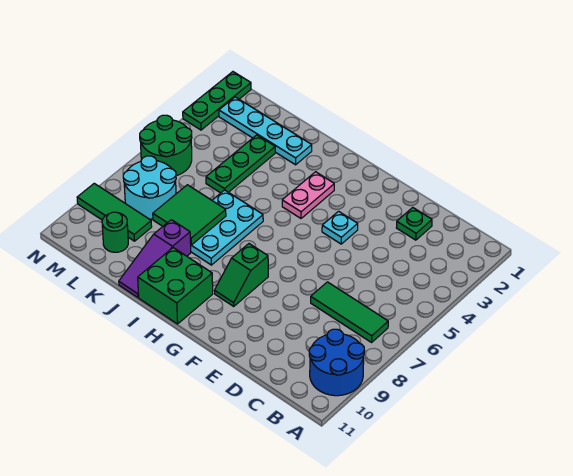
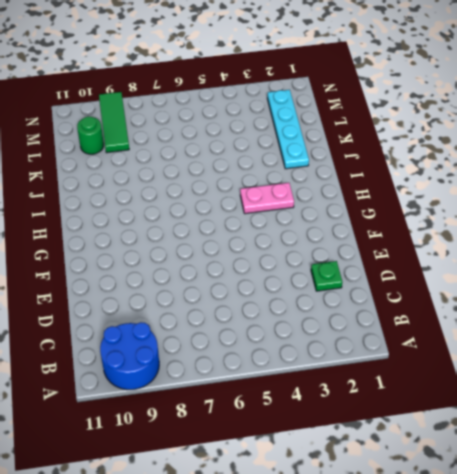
none -> green tile B7:D7 level 1
none -> cyan plate F4 level 1
none -> green slope G8:G9 level 1 top 8

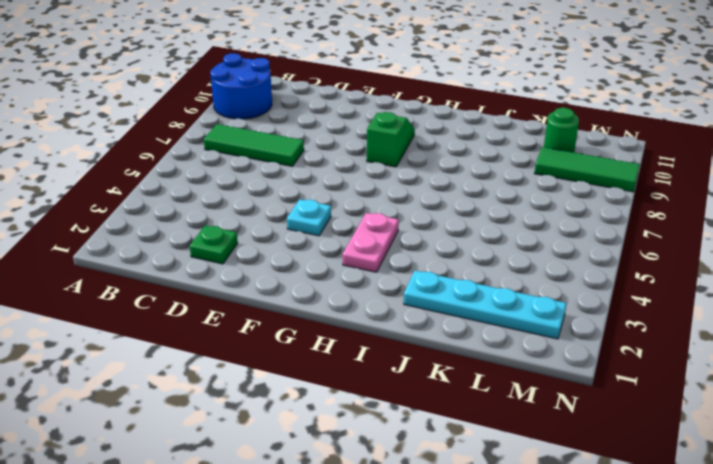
none -> green brick H10:I11 level 1
none -> cyan plate I6:J8 level 1
none -> purple slope J9:J11 level 1 top 9

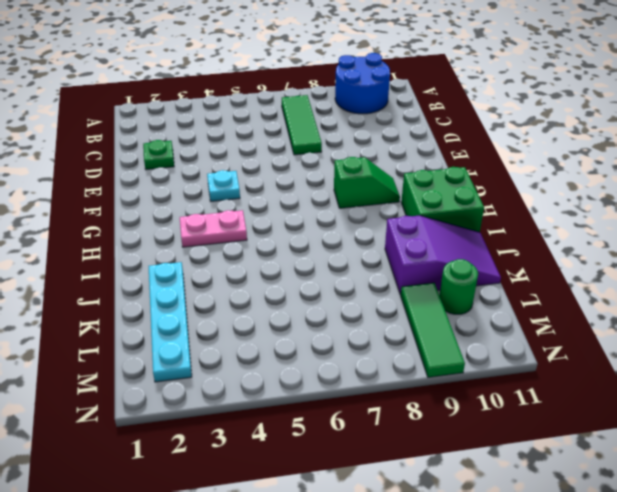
purple slope J9:K11 level 1 top 9 -> purple slope J9:J11 level 1 top 9
none -> cyan plate I6:J8 level 1
none -> green plate K3:K5 level 1
none -> cyan round brick L7:M8 level 1

